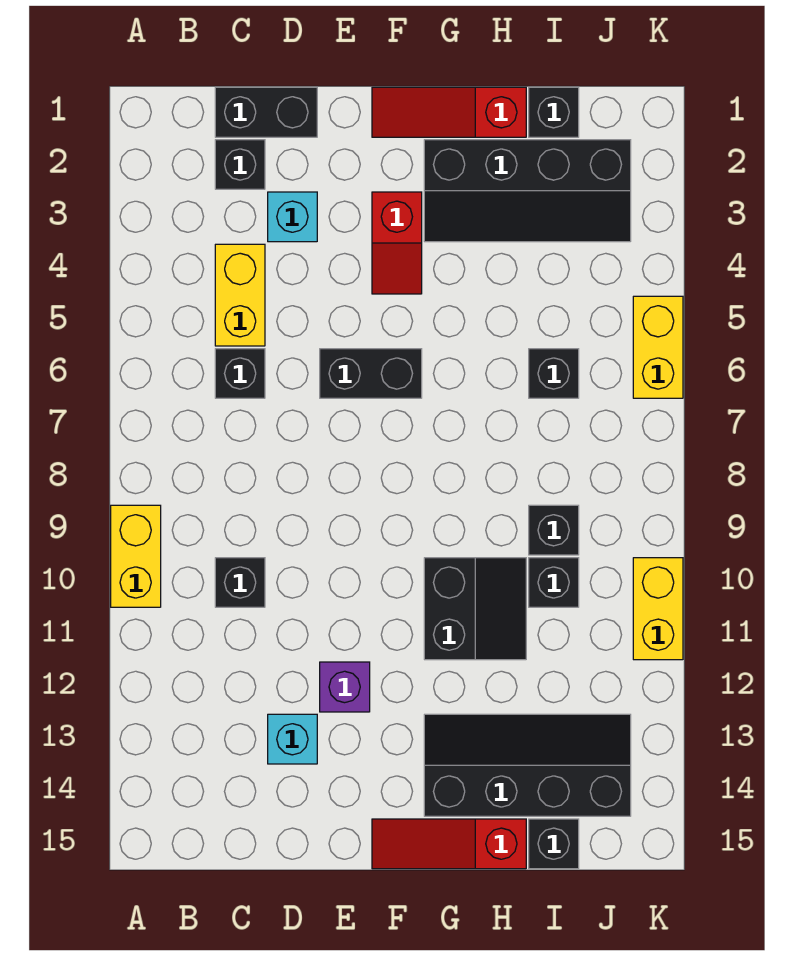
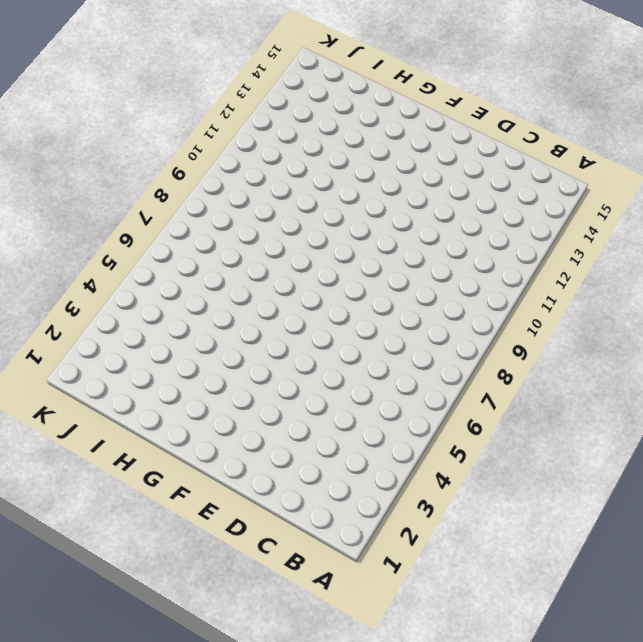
none -> yellow brick A9:A10 level 1
none -> black brick C1:D1 level 1
none -> black brick C2 level 1

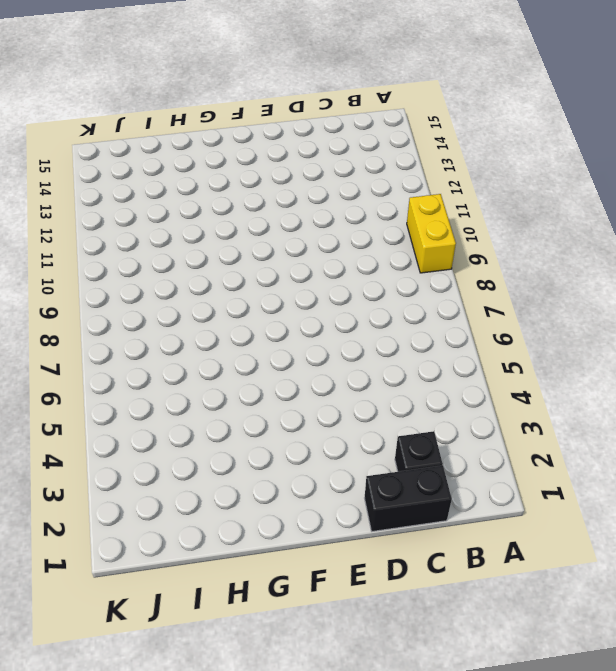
none -> yellow brick C4:C5 level 1
none -> black brick C6 level 1
none -> black brick C10 level 1

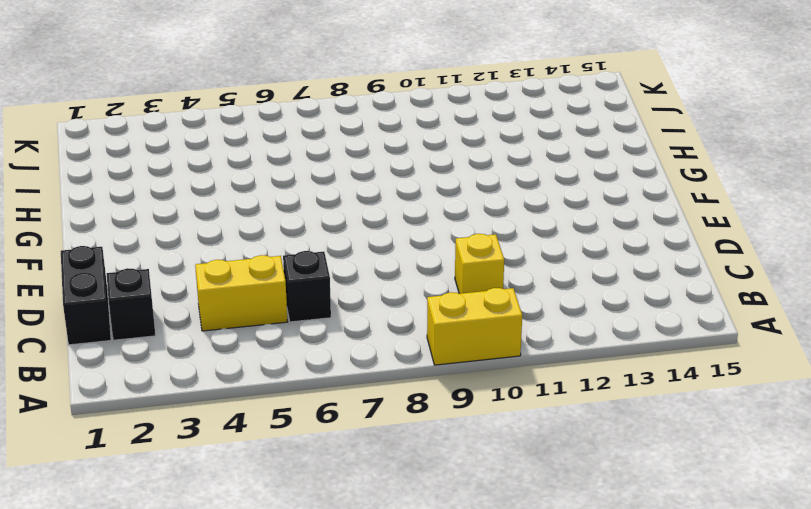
yellow brick C10 level 1 -> black brick C10 level 1
none -> cyan brick D3 level 1
none -> cyan brick D13 level 1
none -> black brick E6:F6 level 1

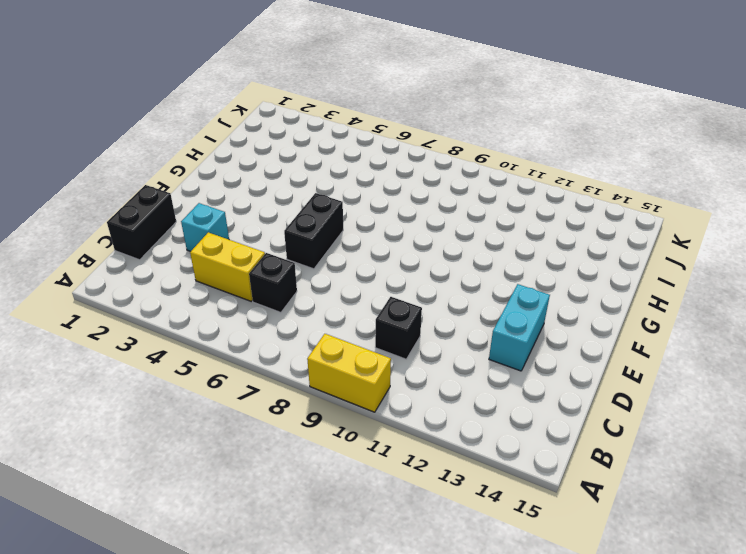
cyan brick D13:E13 level 1 -> cyan brick D13 level 1
none -> black brick C2 level 1
none -> purple brick E12 level 1
none -> red slope F1:H1 level 1 top H

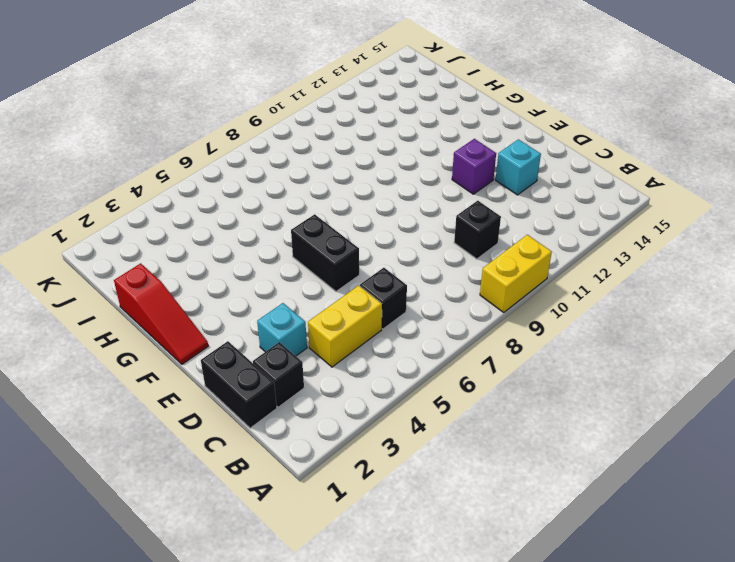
none -> red slope F3:F4 level 1 top 3
none -> red slope F15:H15 level 1 top H
none -> black slope G2:J3 level 1 top 2

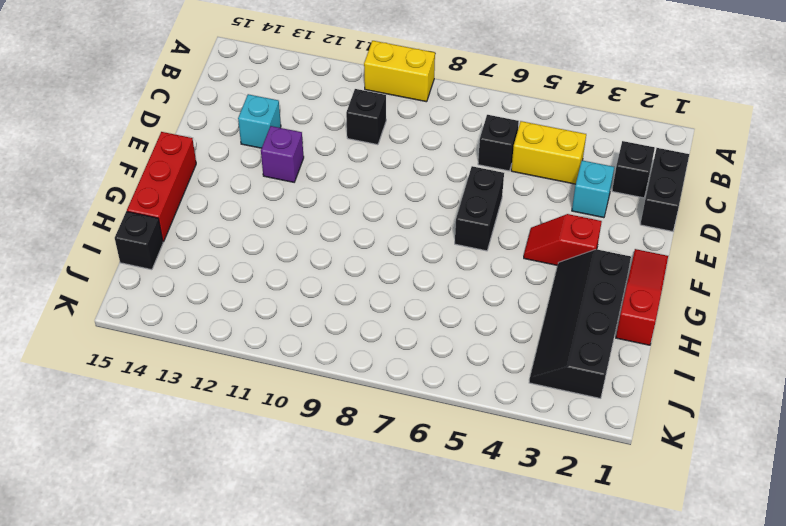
red brick F15:H15 level 1 -> red slope F15:H15 level 1 top H
none -> black slope G10:H11 level 1 top G
none -> black slope G13:J14 level 1 top 14
none -> black brick I1 level 1

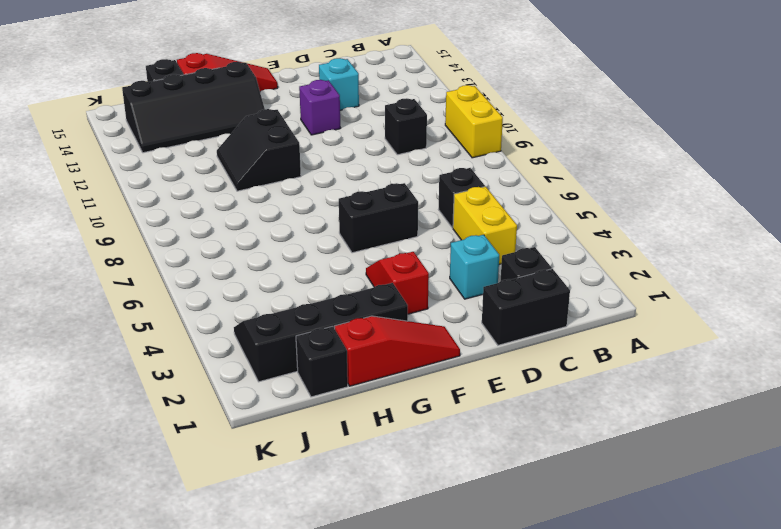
none -> black brick I6 level 1
none -> black brick I9 level 1
none -> black brick I10 level 1

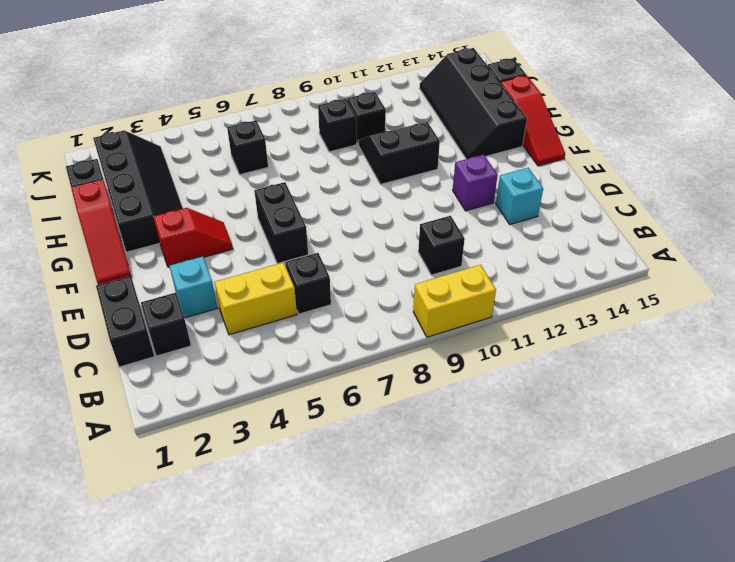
none -> yellow brick K5:K6 level 1
none -> yellow brick K10:K11 level 1

